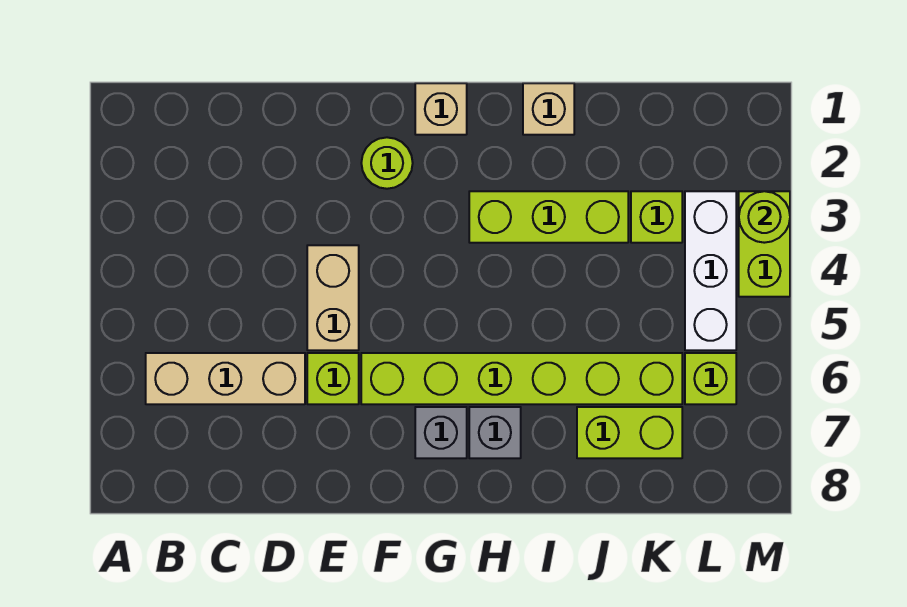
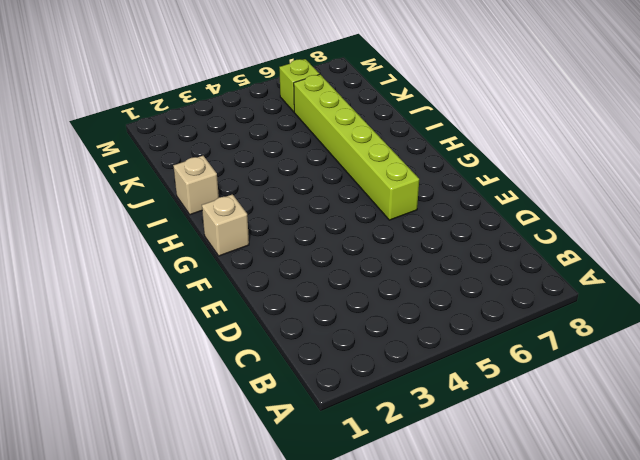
none -> tan brick B6:D6 level 1
none -> tan brick E4:E5 level 1
none -> lime brick E6 level 1

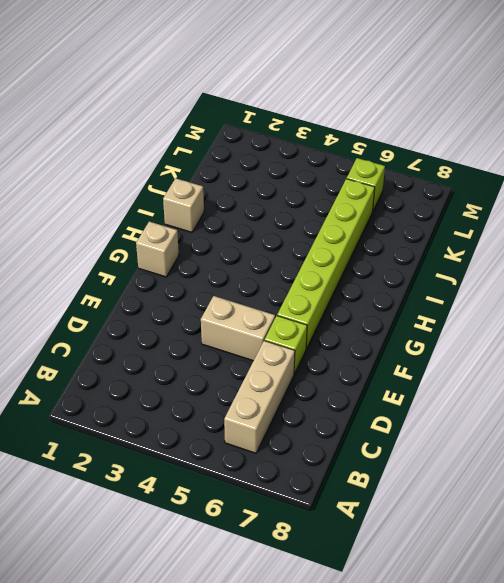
none -> lime round brick F2 level 1
none -> grey brick G7 level 1
none -> lime brick H3:J3 level 1

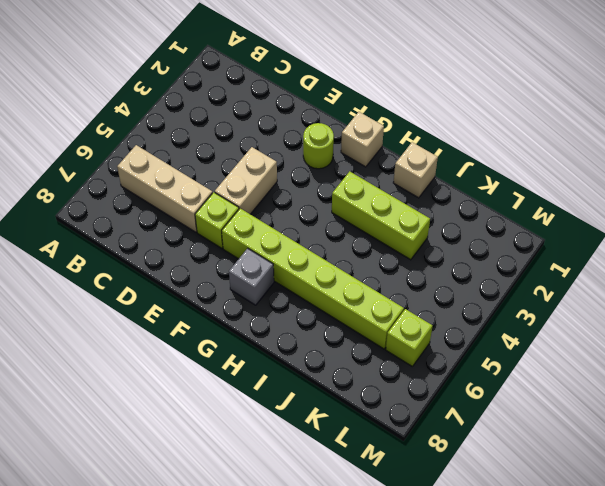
none -> grey brick H7 level 1
none -> lime brick J7:K7 level 1
none -> lime brick K3 level 1

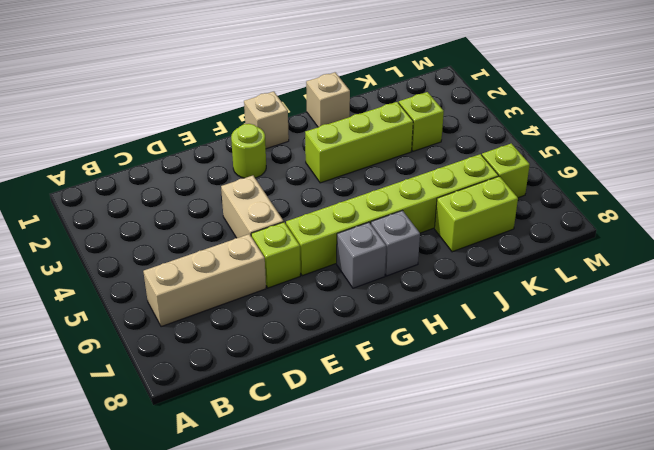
none -> white brick L3:L5 level 1
none -> lime brick M3:M4 level 1
none -> lime round brick M3 level 2

